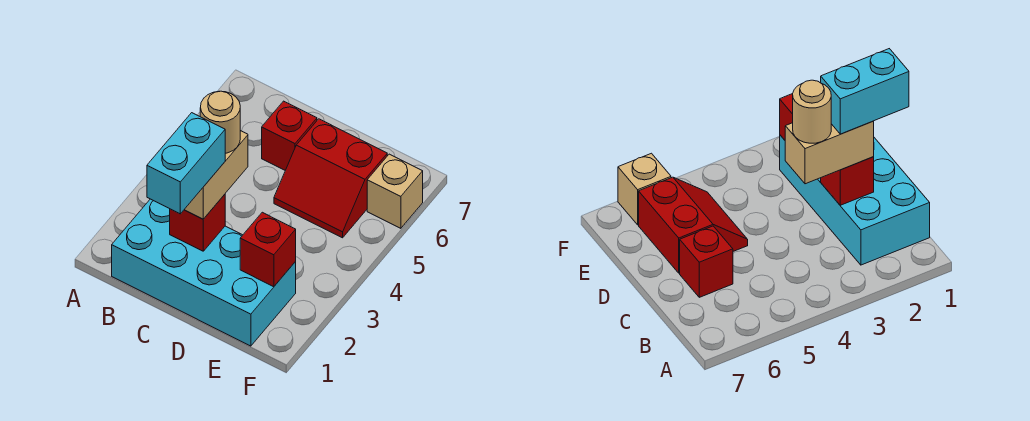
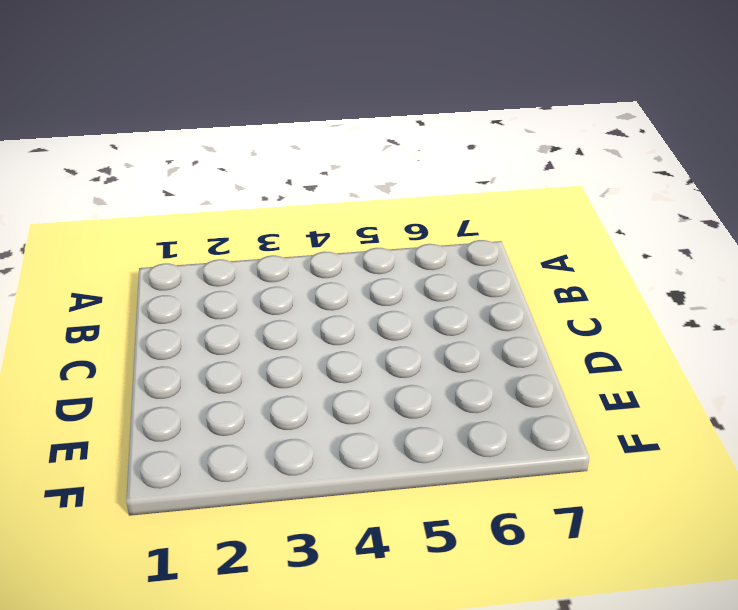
none -> cyan brick B1:E2 level 1
none -> red brick C6 level 1

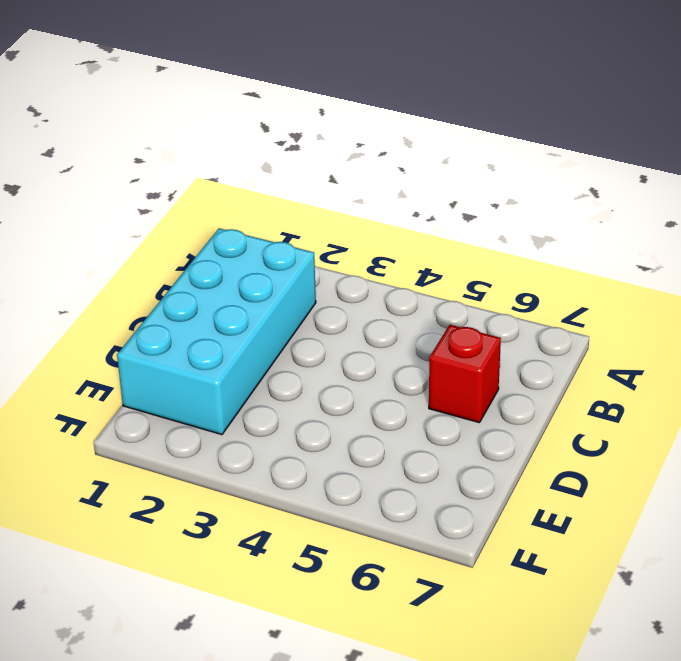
none -> red slope D5:E6 level 1 top 6
none -> tan brick F6 level 1

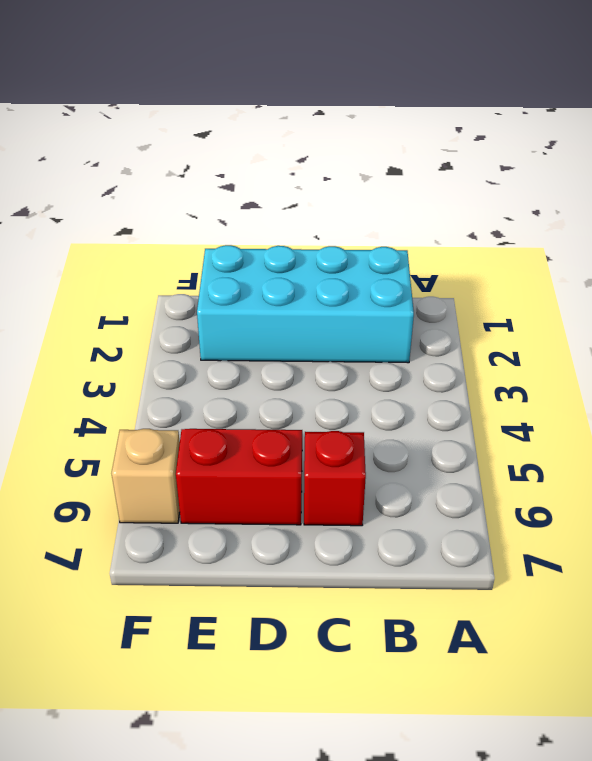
none -> red brick C2 level 2
none -> red brick E2 level 2

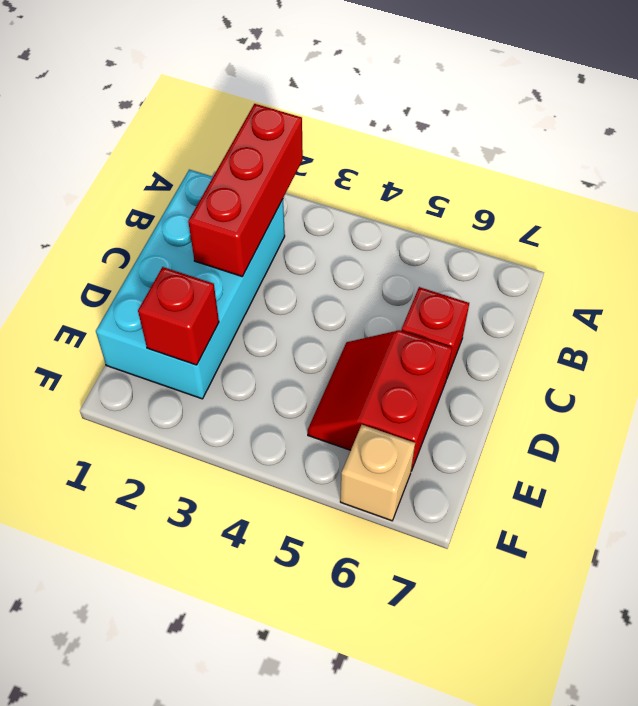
red brick A2:C2 level 2 -> red brick C2 level 2
none -> tan brick C2:C3 level 3
none -> cyan brick C1:C2 level 4

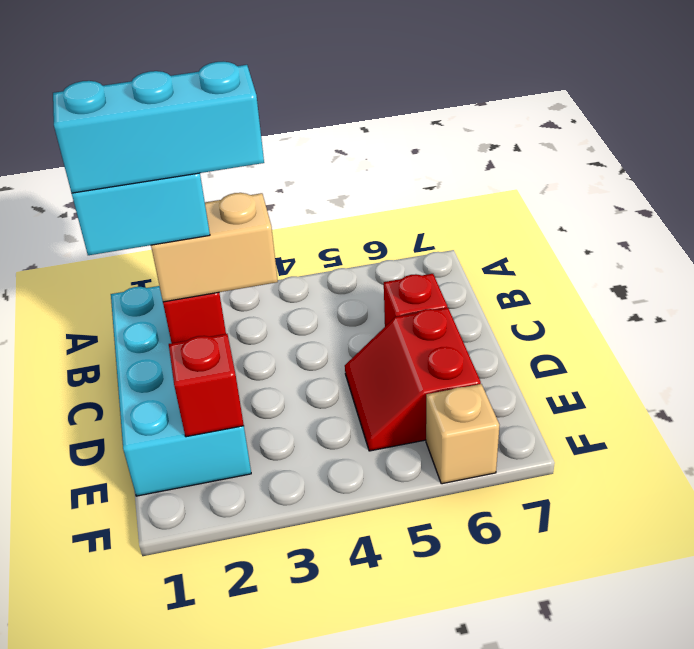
cyan brick C1:C3 level 5 -> none
none -> tan round brick C3 level 4

